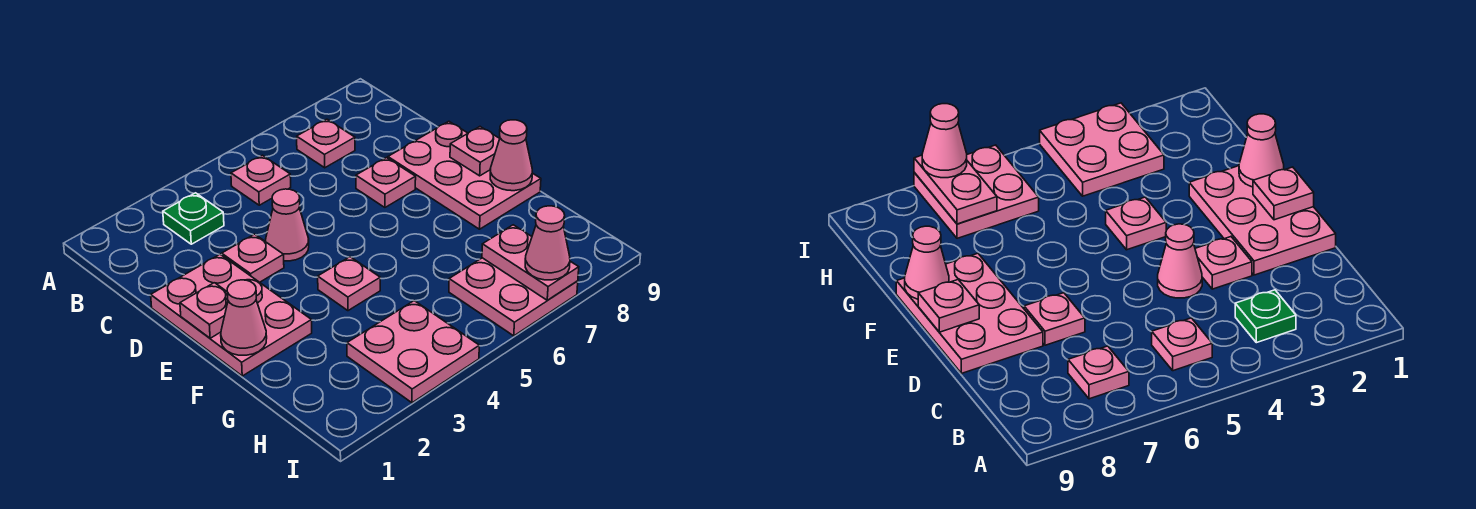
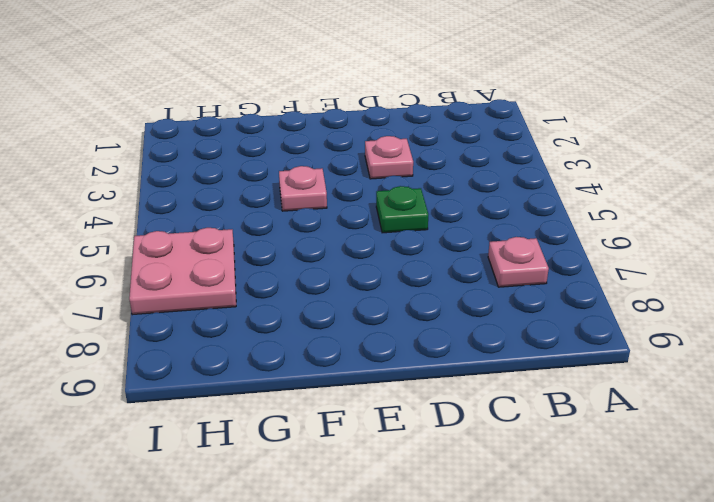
green plate D5 level 1 -> green plate B3 level 1
none -> pink plate B5 level 1
none -> pink plate D1:F2 level 1
none -> pink cone D4 level 1

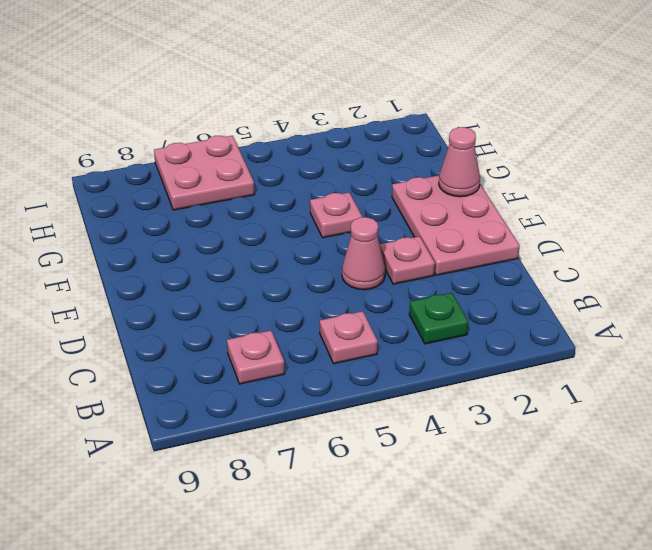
none -> pink plate D7 level 1
none -> pink plate D8:F9 level 1
none -> pink plate H3:I4 level 1

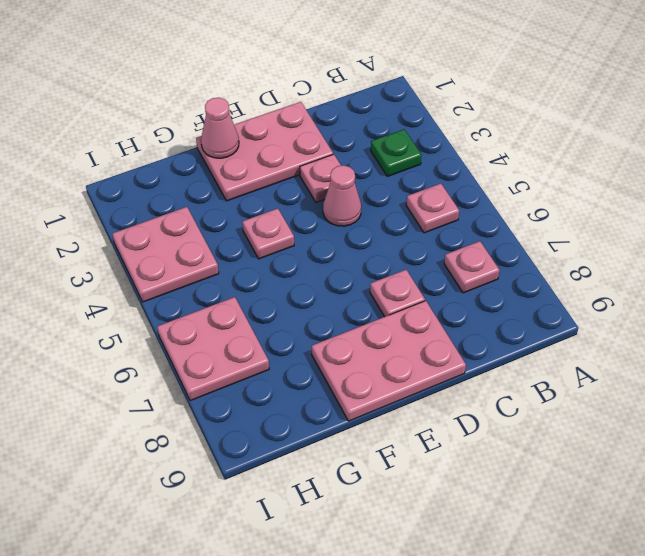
none -> pink plate E1 level 2
none -> pink plate E9 level 2
none -> pink cone F9 level 2

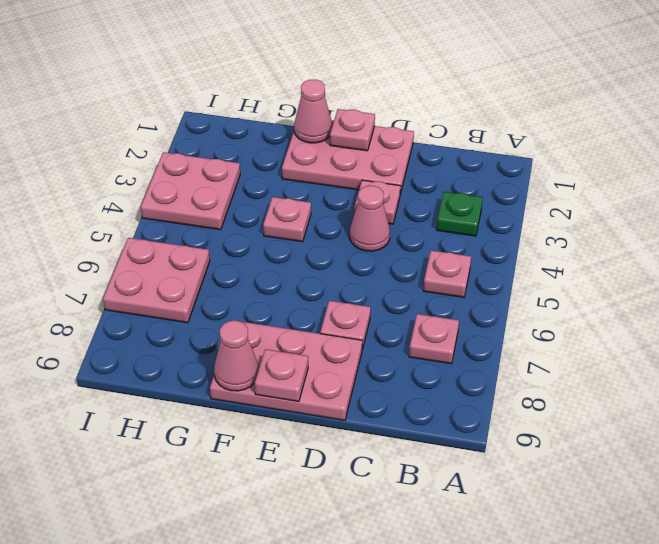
none -> pink plate H7:I7 level 2
none -> pink cone I7 level 3

